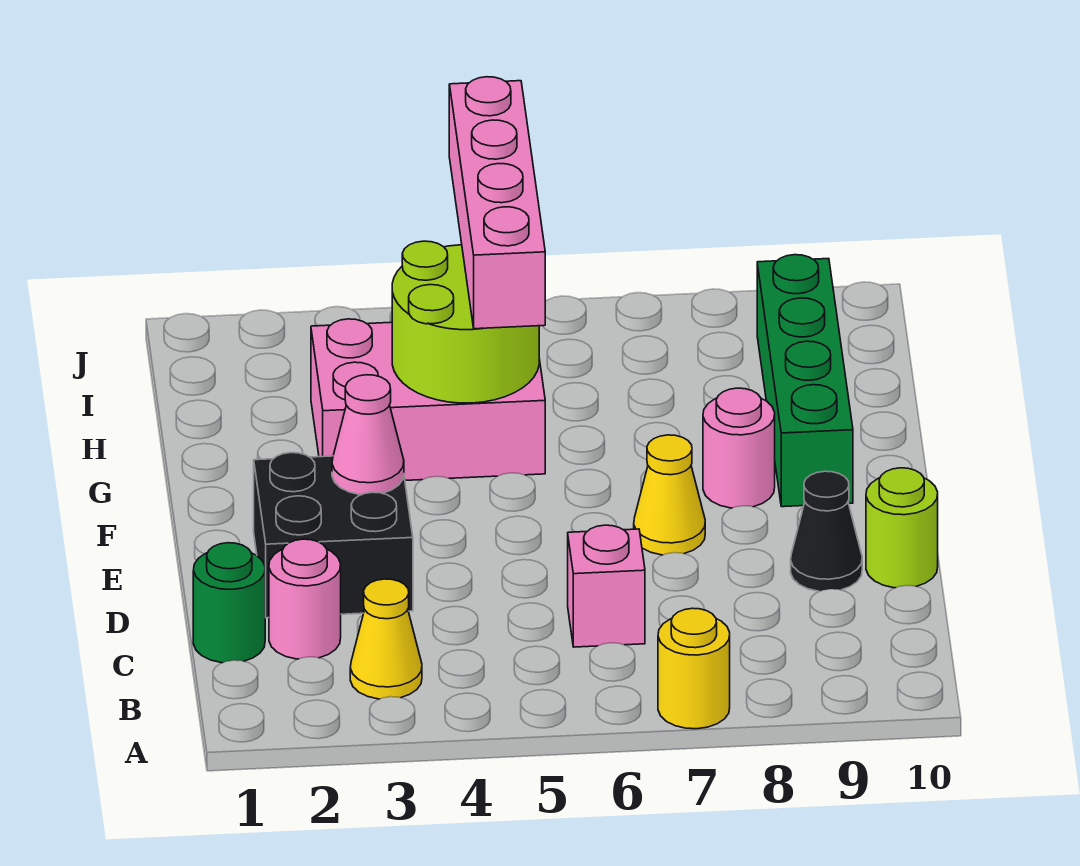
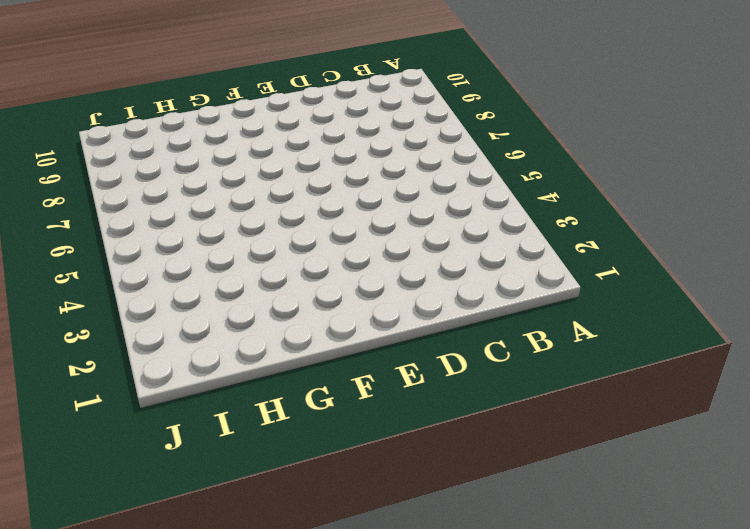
none -> yellow round brick A7 level 1
none -> yellow cone B3 level 1
none -> green round brick C1 level 1

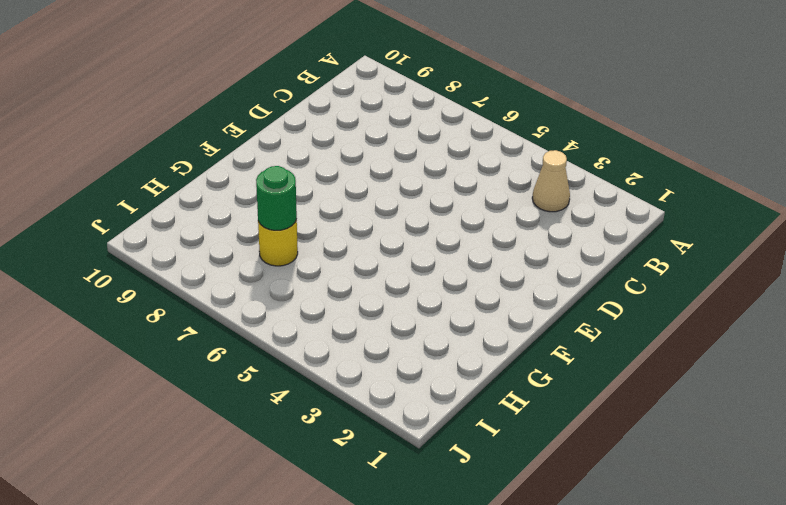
tan cone B3 level 1 -> yellow cone B3 level 1
yellow round brick H7 level 1 -> yellow round brick A7 level 1
green round brick H7 level 2 -> green round brick C1 level 1
none -> pink round brick C2 level 1
none -> pink brick C6 level 1
none -> black brick D2:E3 level 1

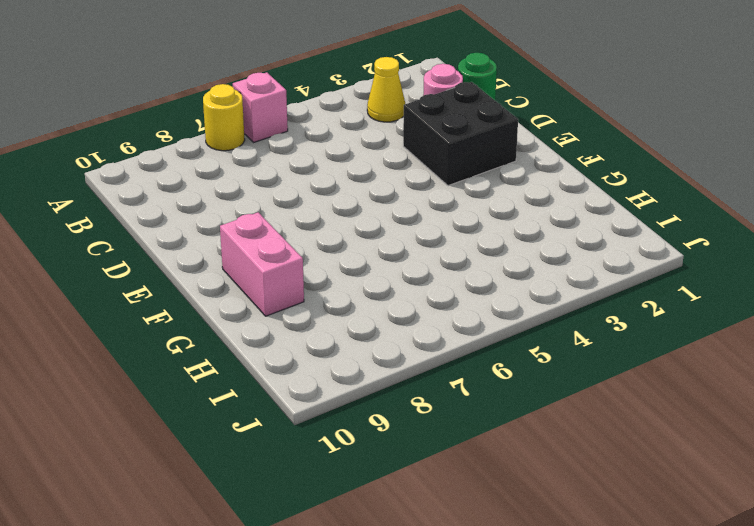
pink brick A6 level 1 -> pink brick C6 level 1
pink brick F9:G9 level 1 -> green brick F9:I9 level 1
none -> black cone D9 level 1
none -> lime round brick D10 level 1
none -> yellow cone E7 level 1

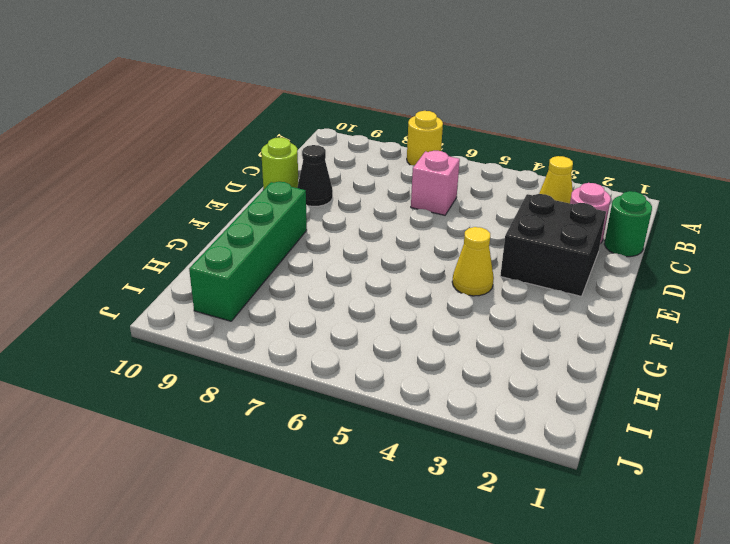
yellow cone F4 level 1 -> yellow cone E7 level 1
none -> pink round brick F8 level 1
none -> pink brick G3:H5 level 1
none -> pink cone E3 level 2

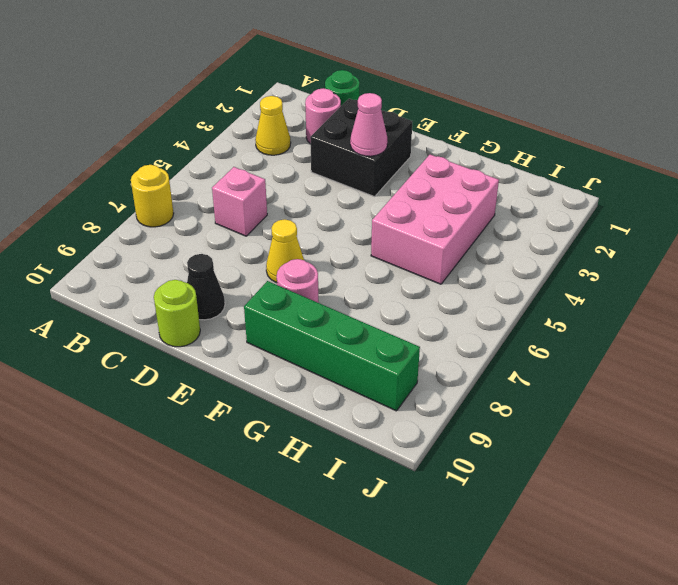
none -> lime round brick G4:H5 level 2
none -> pink brick G5:J5 level 3

